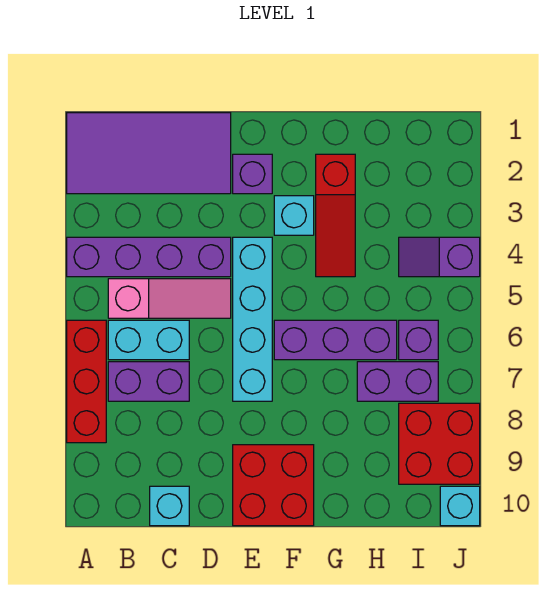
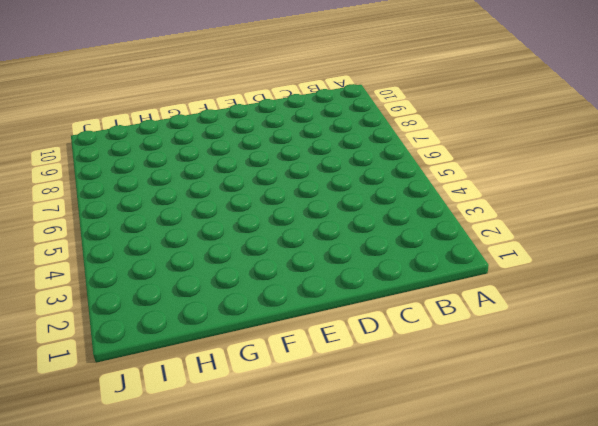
none -> purple tile A1:D2 level 1
none -> purple brick A4:D4 level 1
none -> red brick A6:A8 level 1

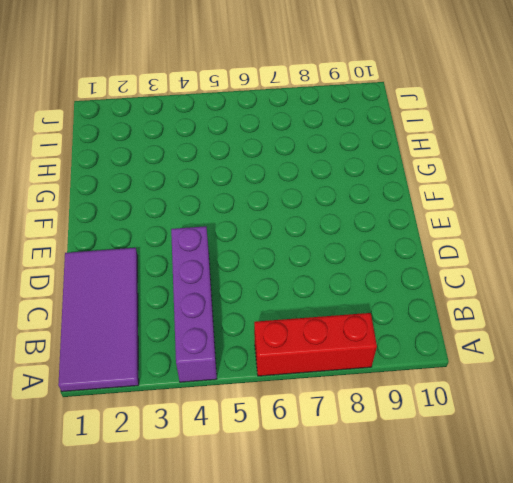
none -> pink slope B5:D5 level 1 top B
none -> cyan brick B6:C6 level 1
none -> purple brick B7:C7 level 1

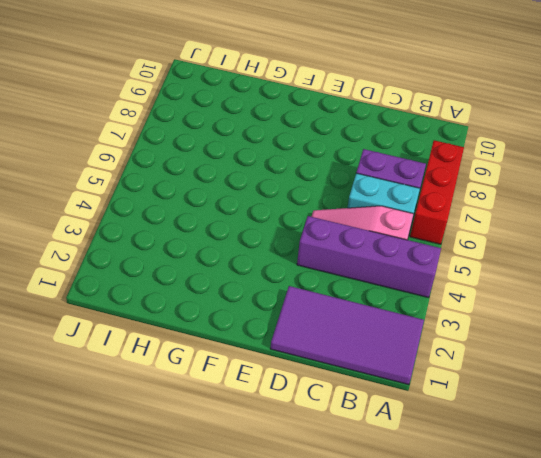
none -> cyan brick C10 level 1
none -> purple brick E2 level 1
none -> cyan brick E4:E7 level 1

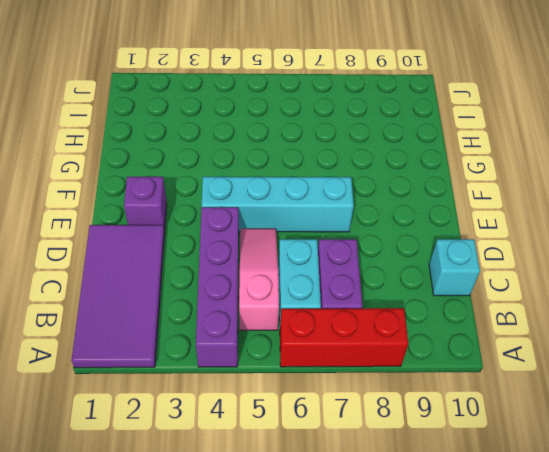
none -> red brick E9:F10 level 1
none -> cyan brick F3 level 1
none -> purple brick F6:H6 level 1

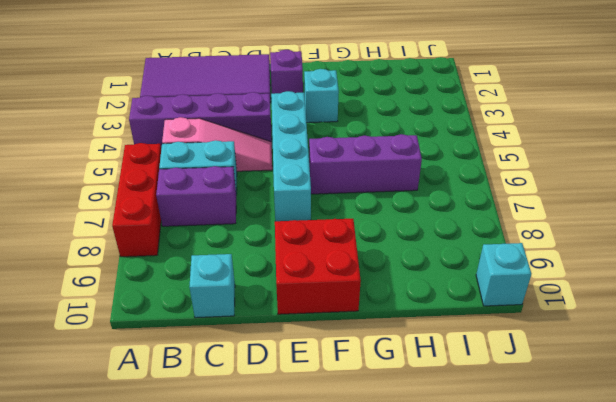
none -> red slope G2:G4 level 1 top 2
none -> purple brick H7:I7 level 1
none -> purple slope I4:J4 level 1 top J

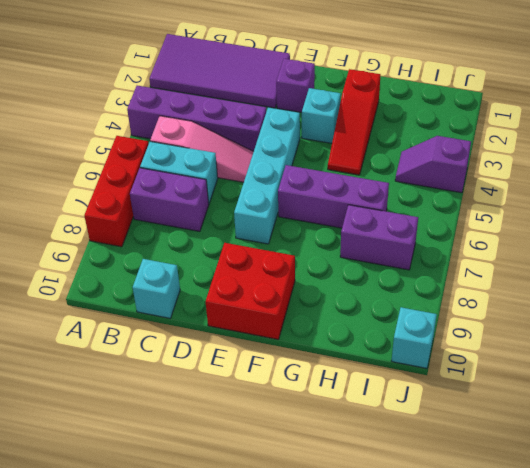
none -> purple brick I6 level 1
none -> red brick I8:J9 level 1

